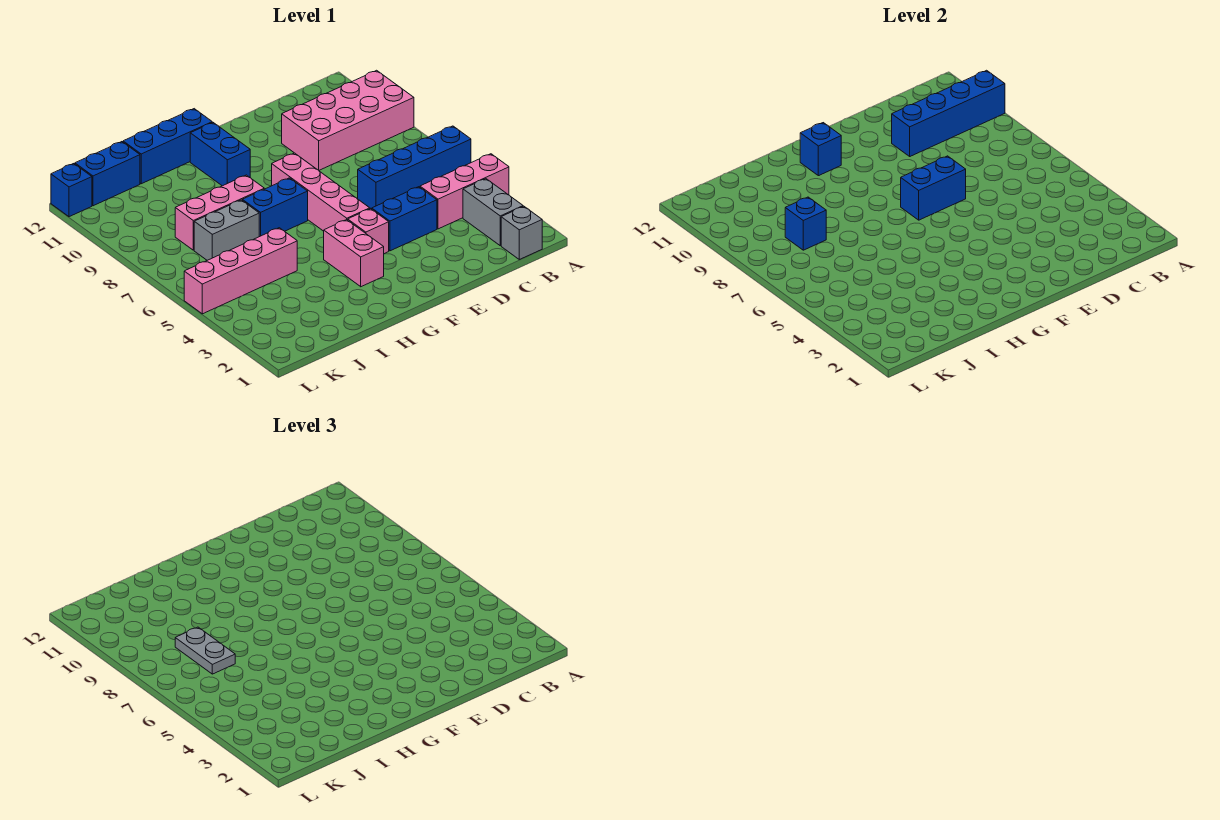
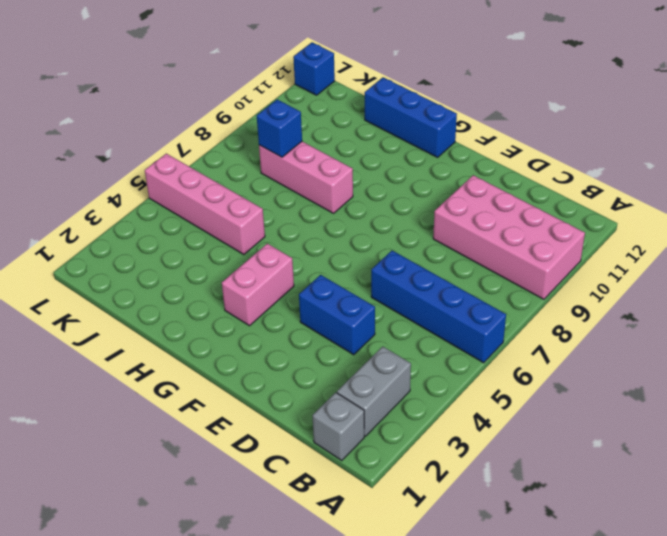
none -> pink brick A4:C4 level 1
none -> pink brick F4 level 1
none -> pink brick F5:F8 level 1

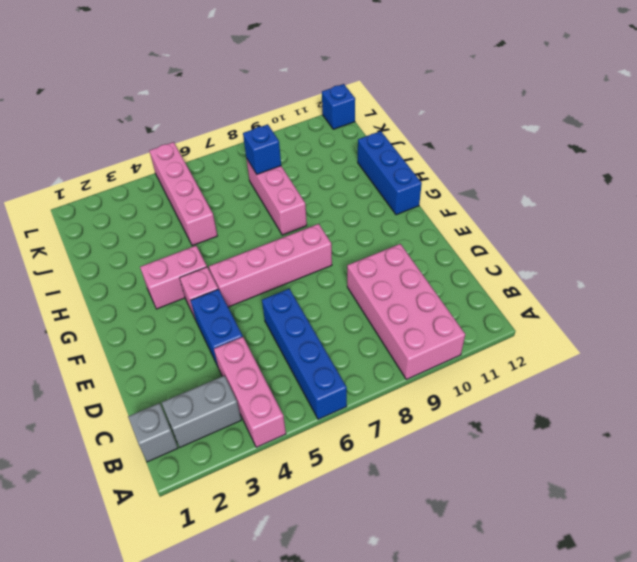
none -> blue brick G7:H7 level 1
none -> blue brick G10:G11 level 1
none -> grey brick I7:J7 level 1

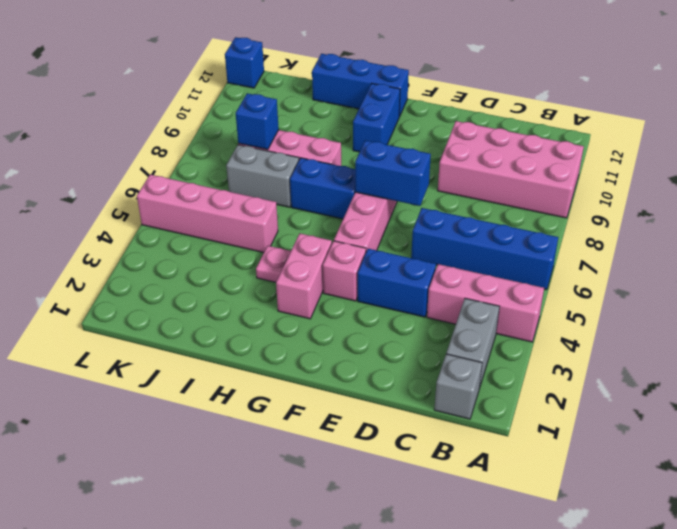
pink plate H4 level 1 -> none
none -> blue brick J12:K12 level 1
none -> blue brick A10:D10 level 2
none -> blue brick G11 level 2

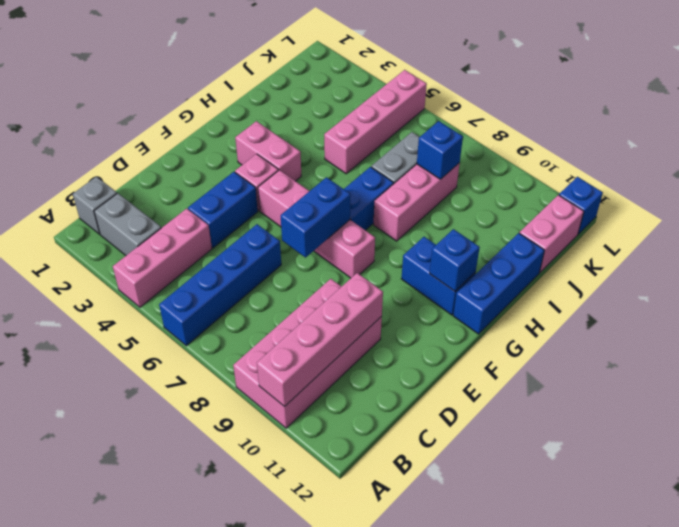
pink brick A10:D10 level 2 -> blue brick A10:D10 level 2
pink brick J12:K12 level 1 -> blue brick J12:K12 level 1
none -> grey plate J7:J8 level 3

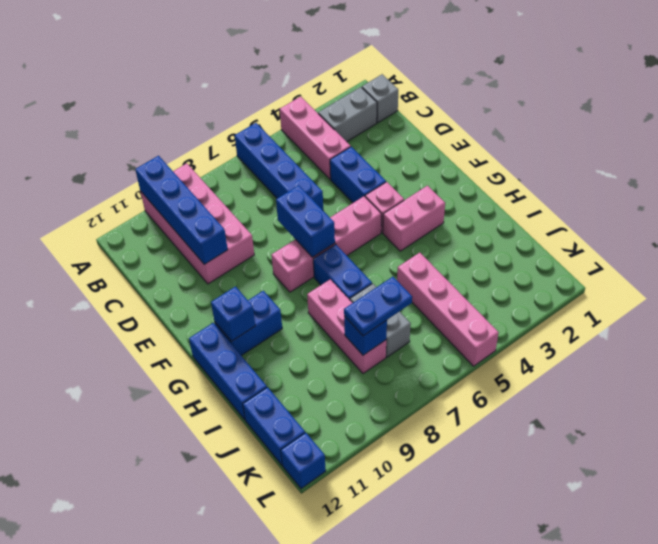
blue plate J7:J8 level 3 -> grey plate J7:J8 level 3

